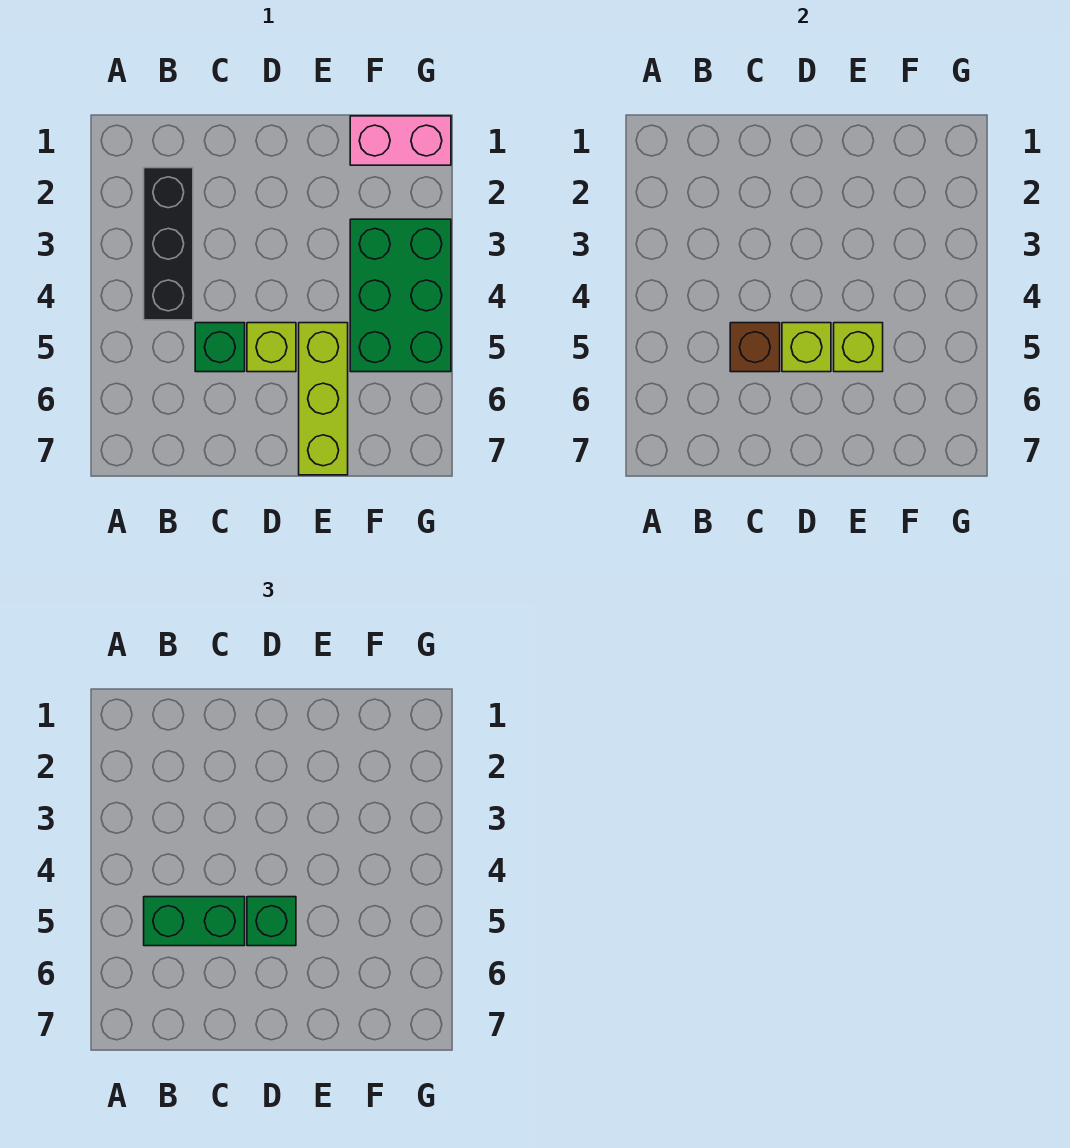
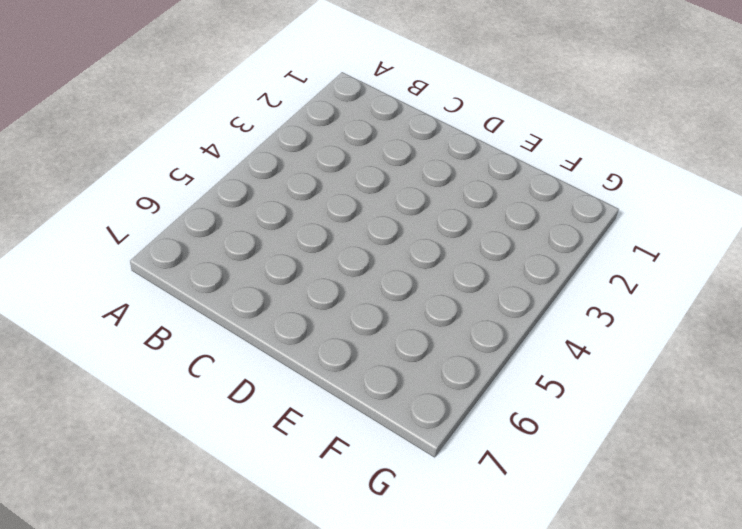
none -> black brick B2:B4 level 1
none -> green brick C5 level 1

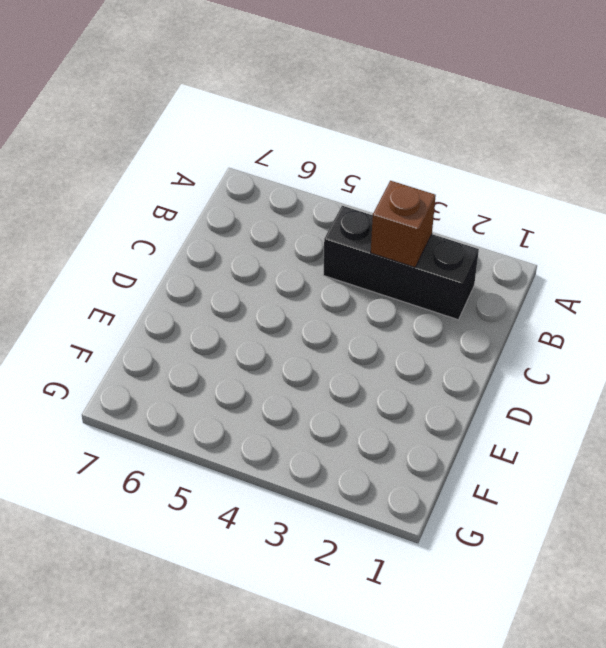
brown brick B3 level 2 -> brown brick C5 level 2
none -> green brick C5 level 1
none -> lime brick D5 level 1

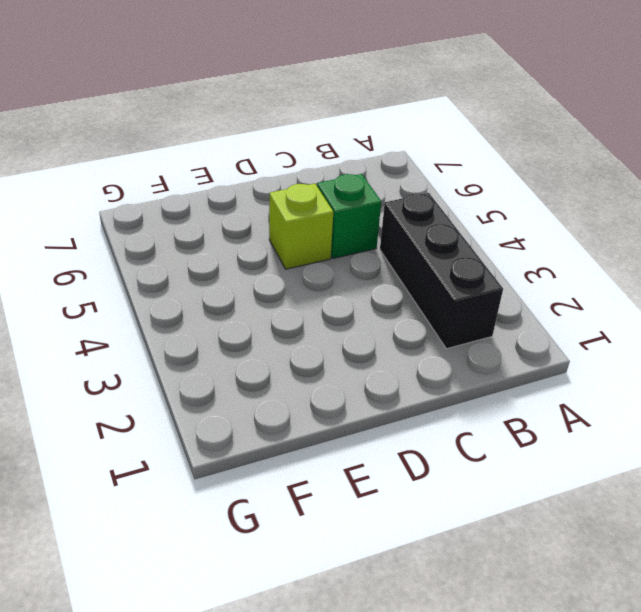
none -> lime brick E5:E7 level 1
none -> pink brick F1:G1 level 1

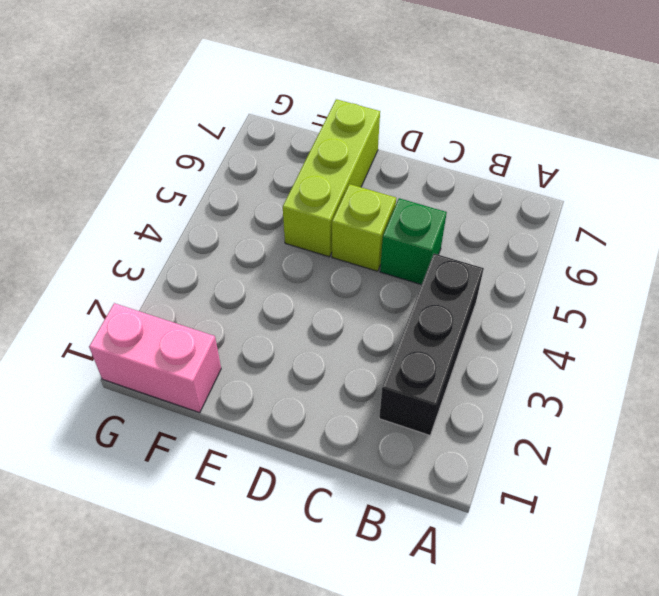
none -> green brick F3:G5 level 1
none -> brown brick C5 level 2

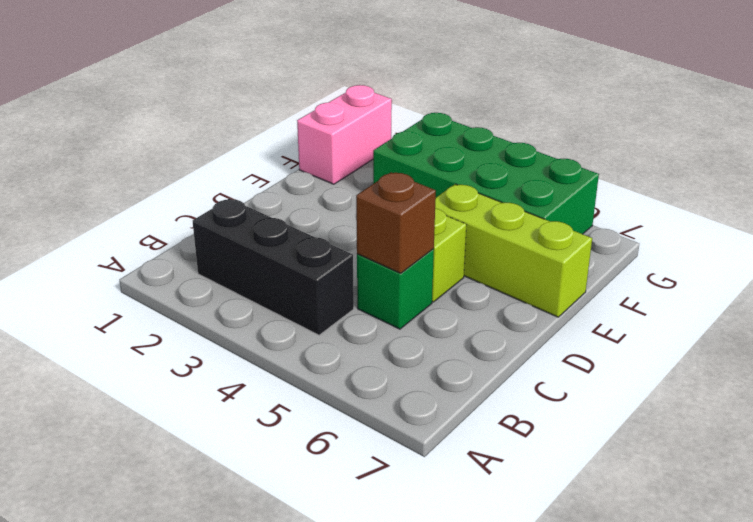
green brick F3:G6 level 1 -> green brick F3:G5 level 1
none -> lime brick D5 level 2
none -> lime brick E5 level 2

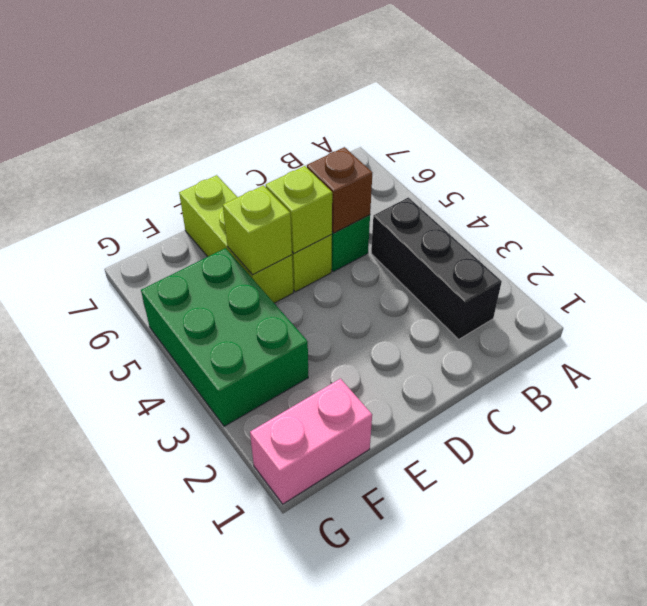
none -> green brick B5:C5 level 3
none -> green brick D5 level 3

